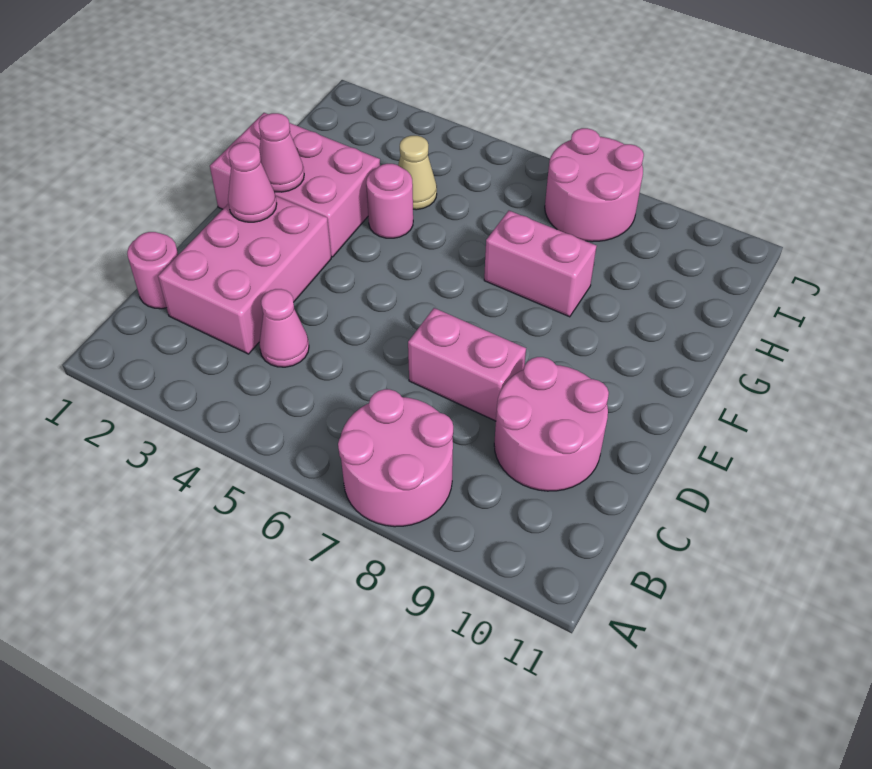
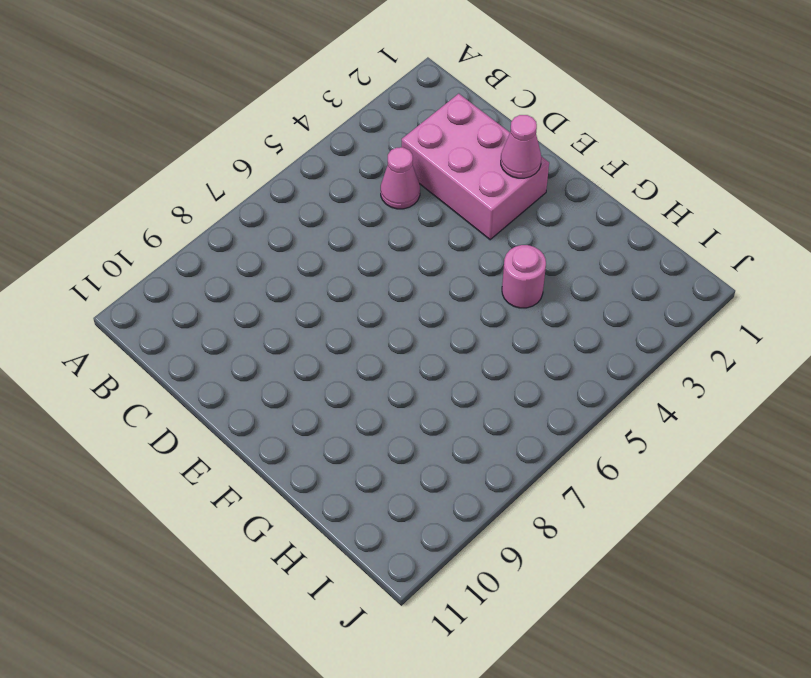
none -> pink round brick A7:B8 level 1
none -> pink round brick C1 level 1
none -> pink round brick C9:D10 level 1

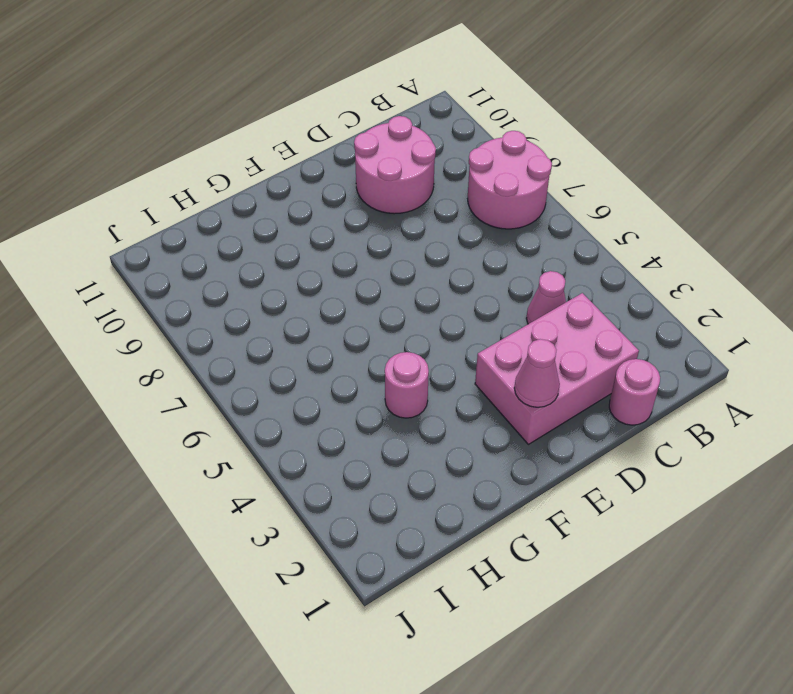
none -> pink brick D7:D8 level 1
none -> pink brick F1:G3 level 1
none -> pink brick G7:G8 level 1

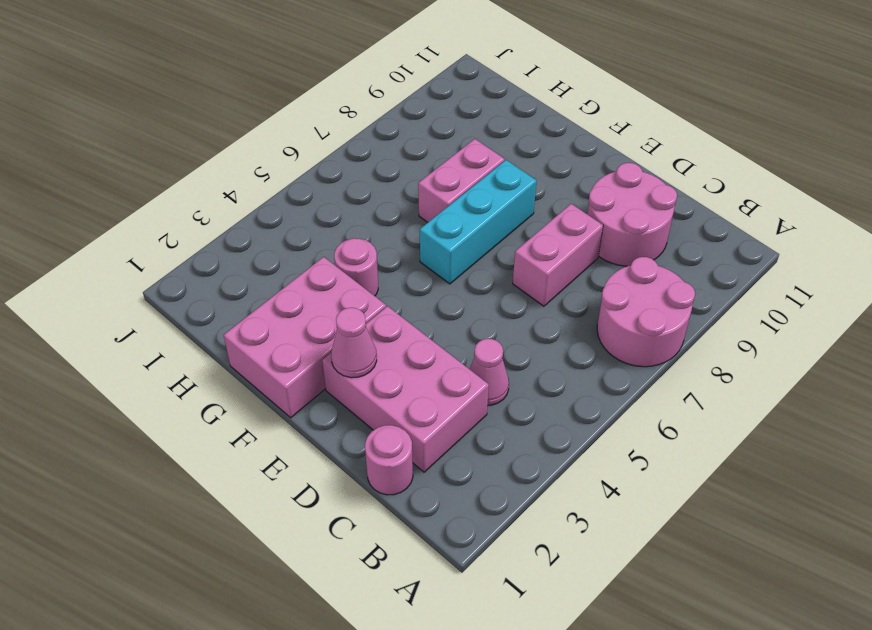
cyan brick F6:F8 level 1 -> none
none -> tan cone H4 level 1
none -> pink round brick I7:J8 level 1
none -> pink cone F2 level 2

